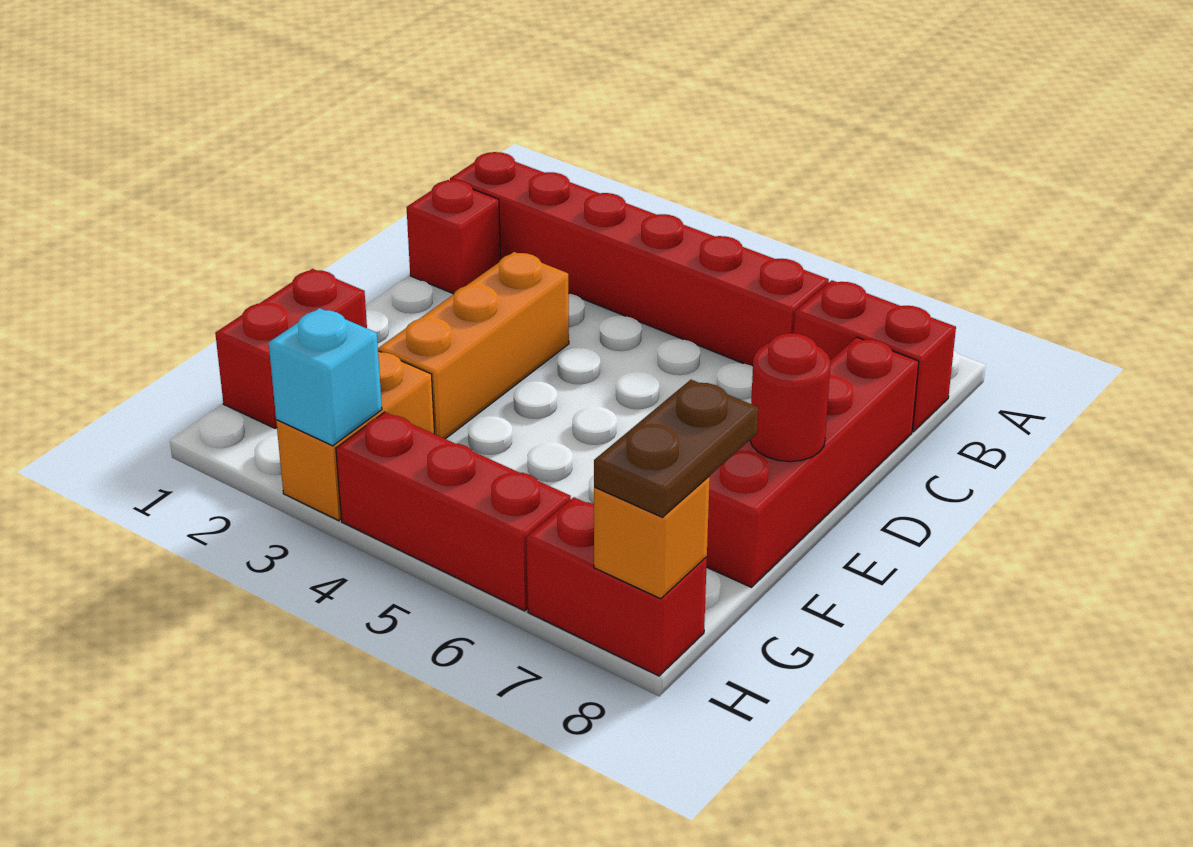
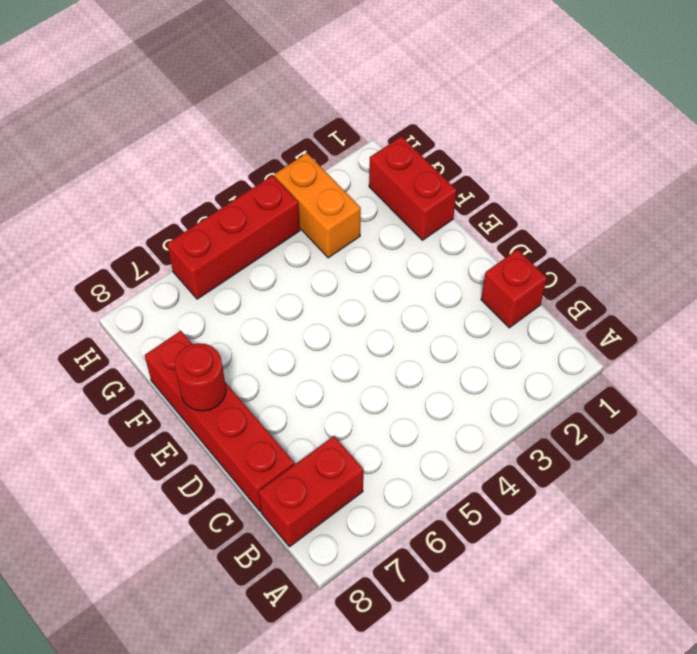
none -> red brick B1:B6 level 1
none -> orange brick D3:F3 level 1
none -> red brick H7:H8 level 1

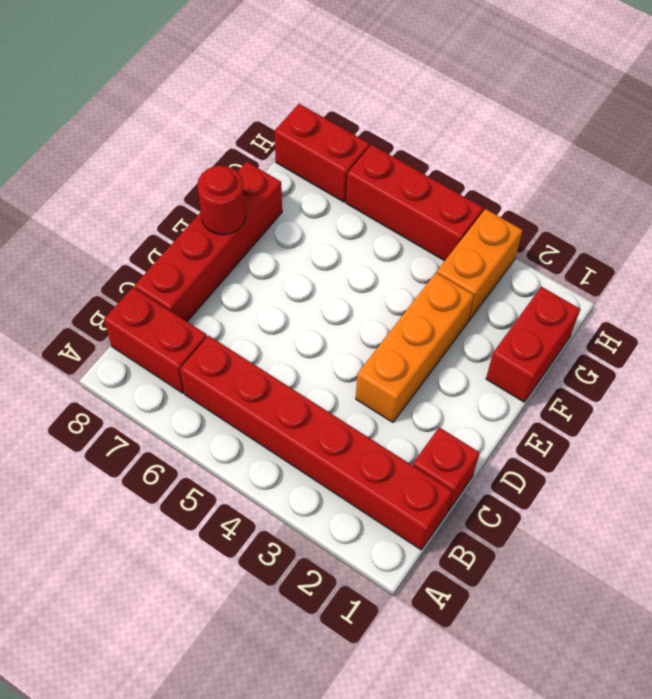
none -> cyan brick H3 level 2
none -> orange brick H8 level 2
none -> brown plate G8:H8 level 3

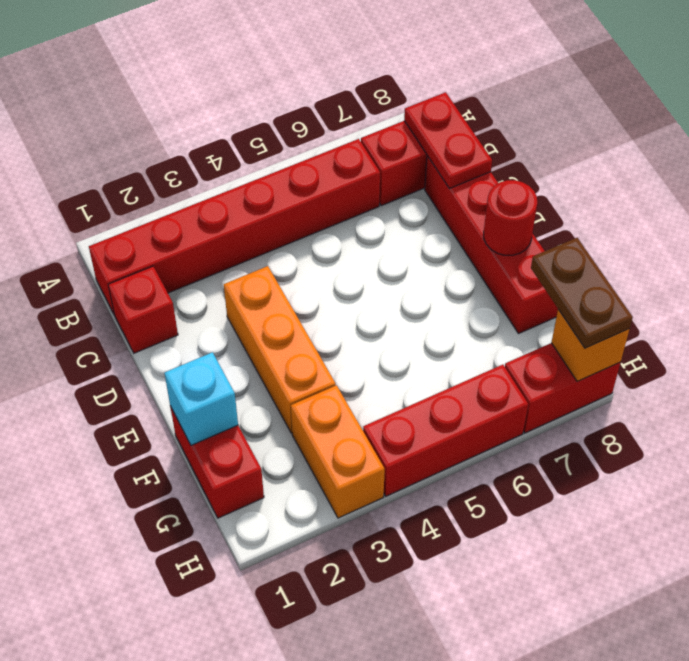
red plate B8:C8 level 2 -> none
cyan brick F1 level 2 -> cyan brick H3 level 2

